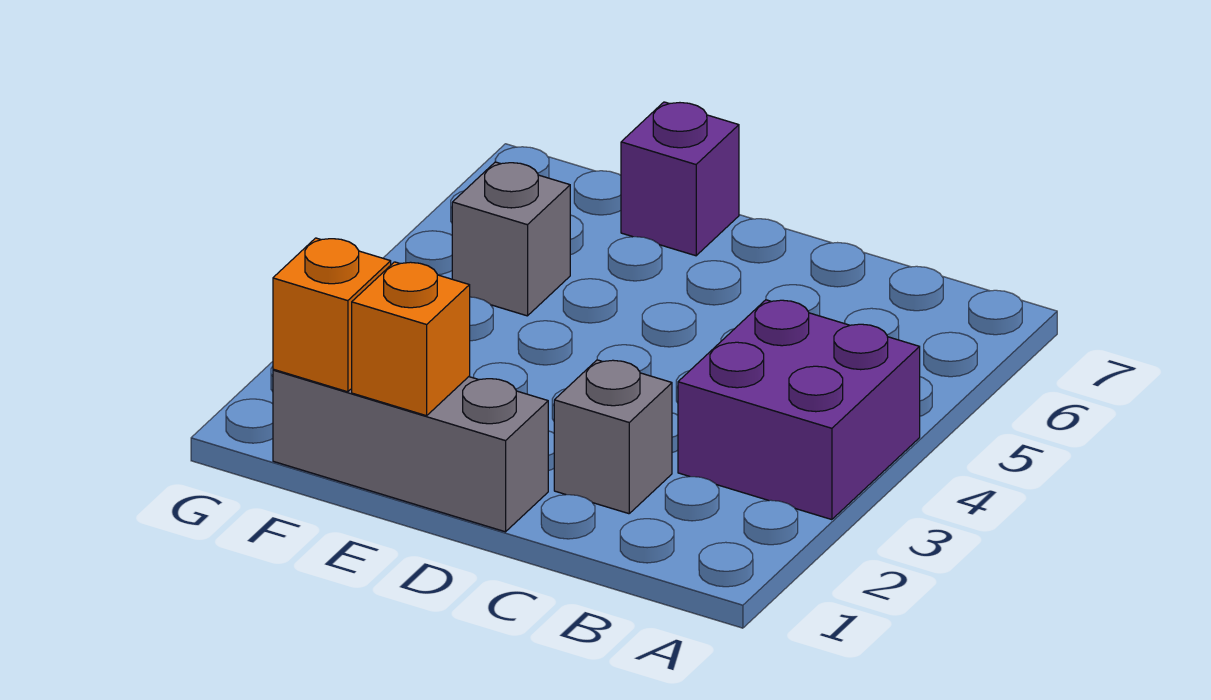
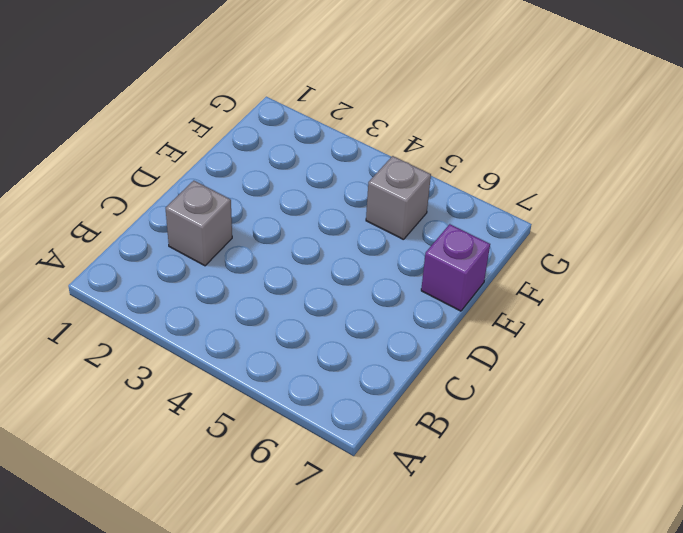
none -> purple brick A3:B4 level 1
none -> grey brick D1:F1 level 1

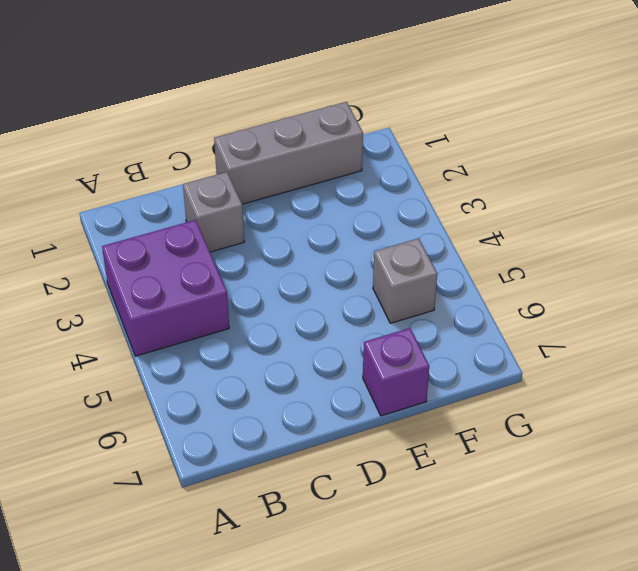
none -> orange brick E1 level 2
none -> orange brick F1 level 2

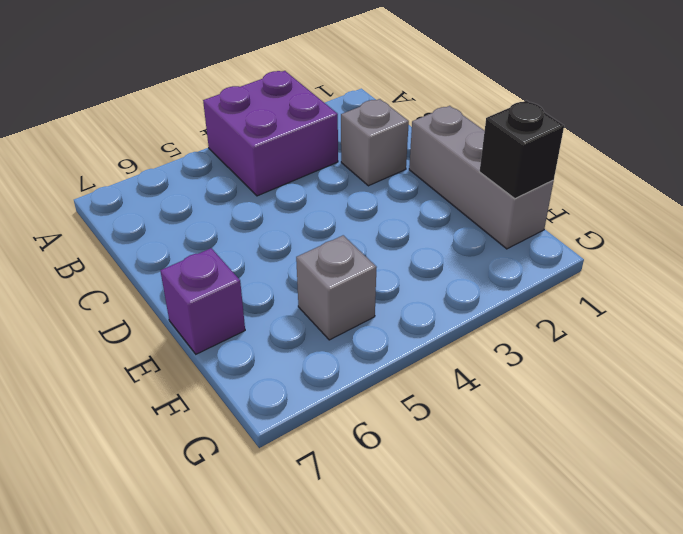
black brick F1 level 2 -> orange brick F1 level 2
none -> orange brick E1 level 2

